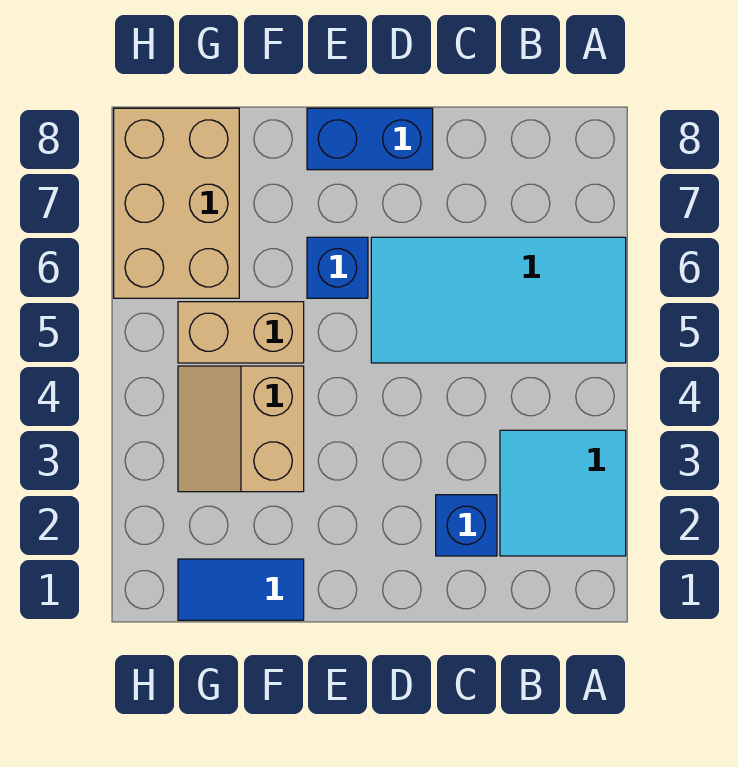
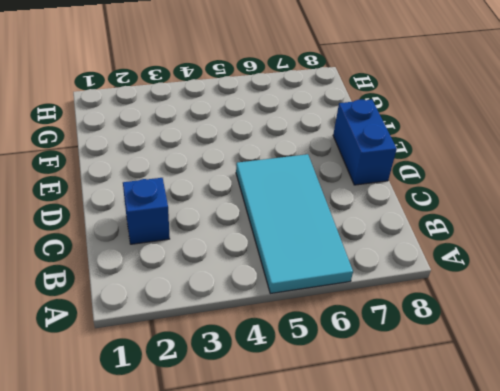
none -> cyan tile A2:B3 level 1
none -> blue brick E6 level 1

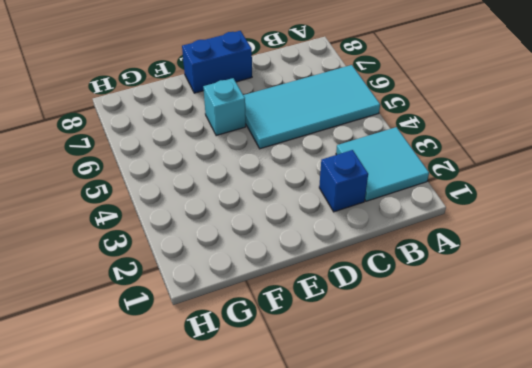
cyan brick E6 level 1 -> blue brick E6 level 1
none -> blue tile F1:G1 level 1
none -> tan slope F3:G4 level 1 top F

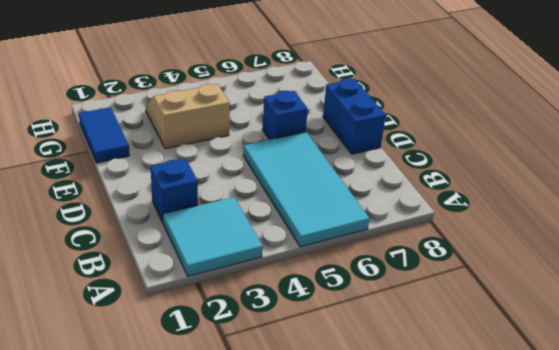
none -> tan brick F5:G5 level 1
none -> tan brick G6:H8 level 1

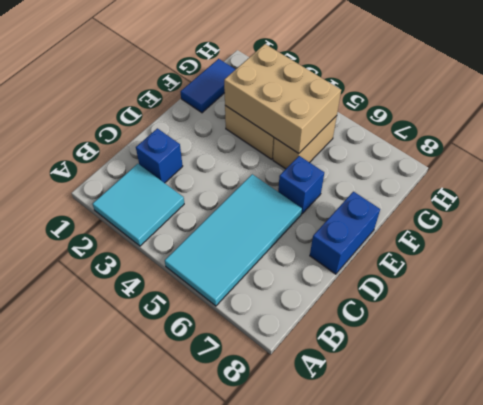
tan brick F3:G5 level 2 -> tan brick G6:H8 level 1

